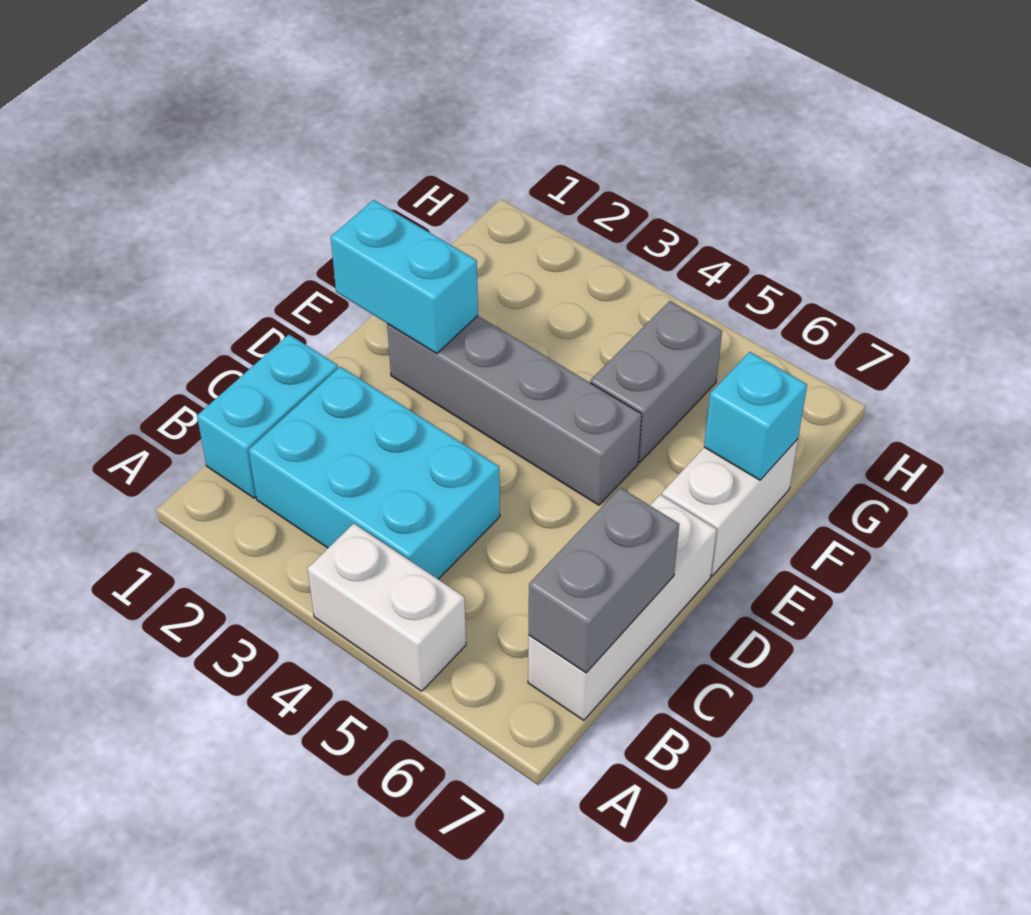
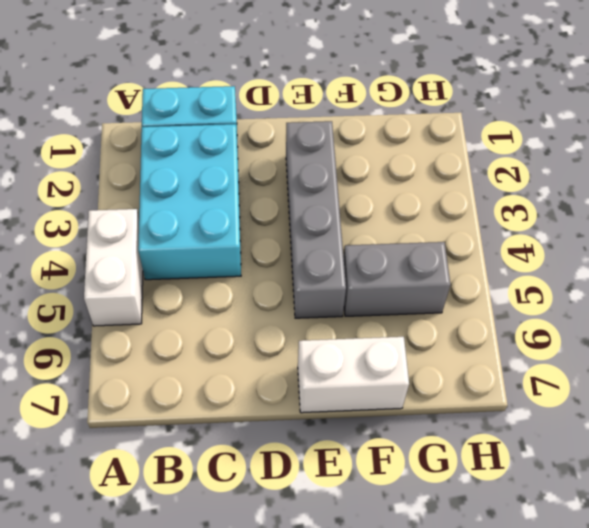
none -> white brick B7:D7 level 1
none -> grey brick B7:C7 level 2

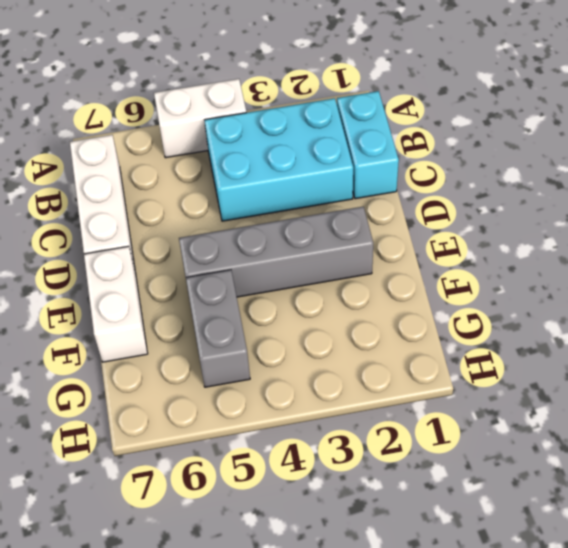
none -> grey brick B7:C7 level 2
none -> cyan brick E1:E2 level 2

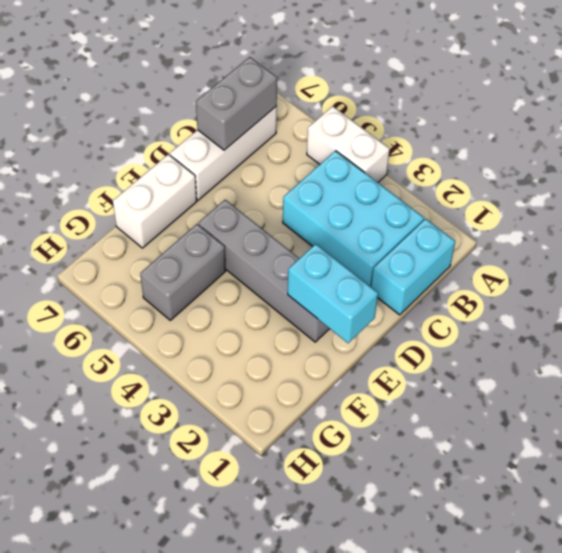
none -> cyan brick F7 level 2

